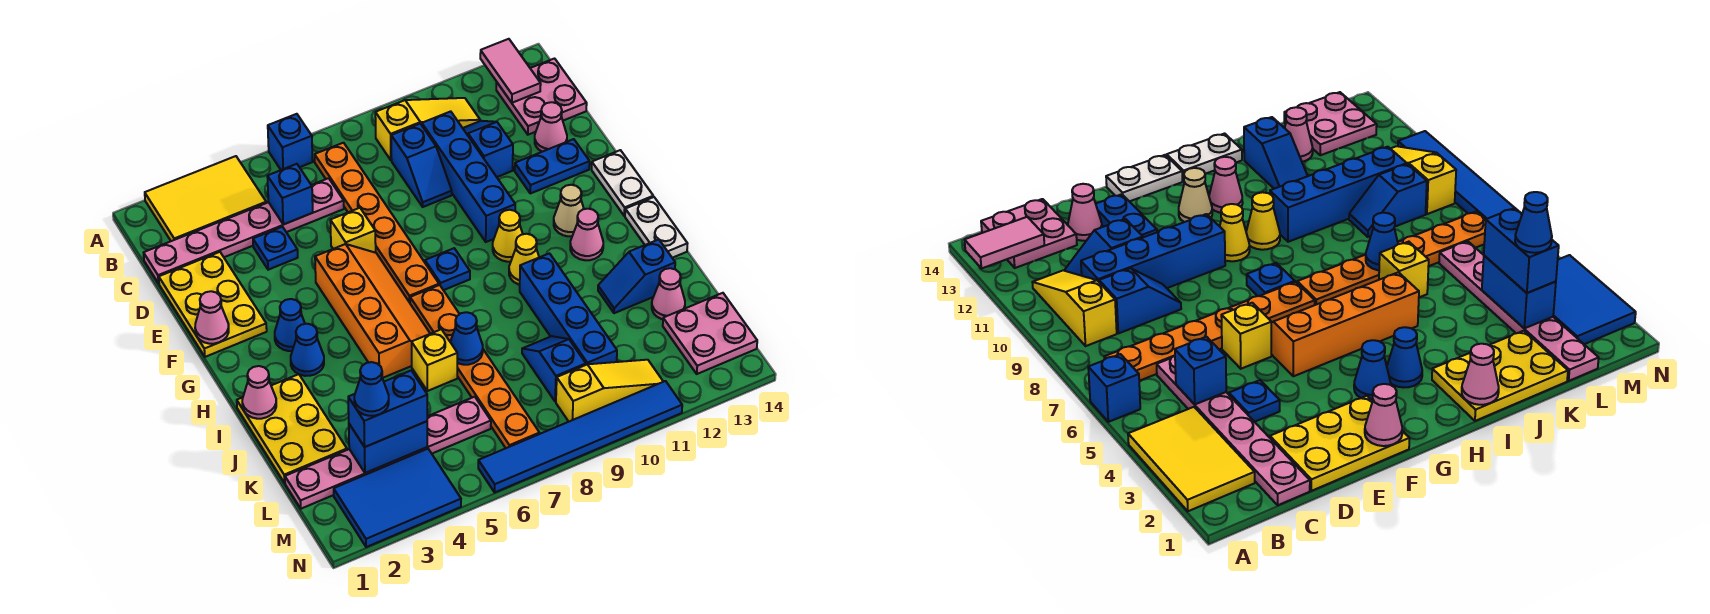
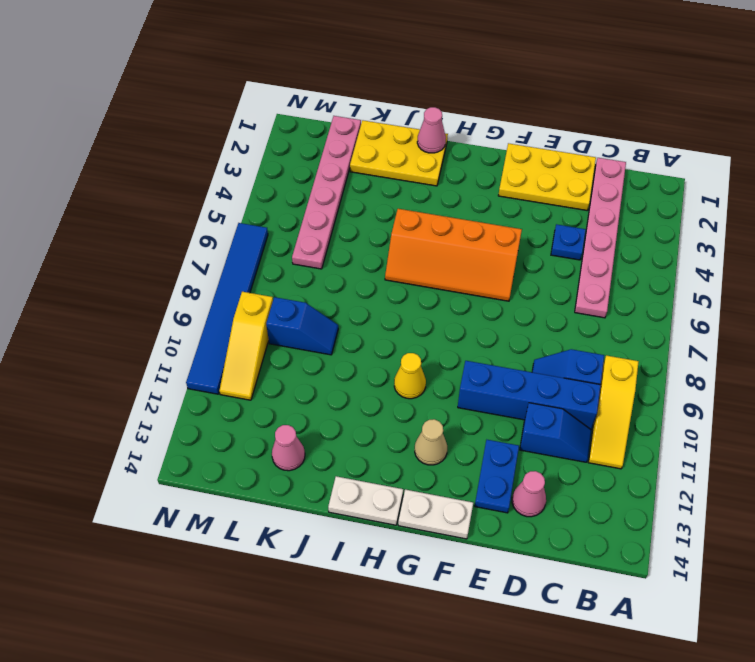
none -> yellow tile A2:B4 level 1
none -> blue brick A6 level 1
none -> orange plate B7:G7 level 1
none -> pink plate B13:C14 level 1

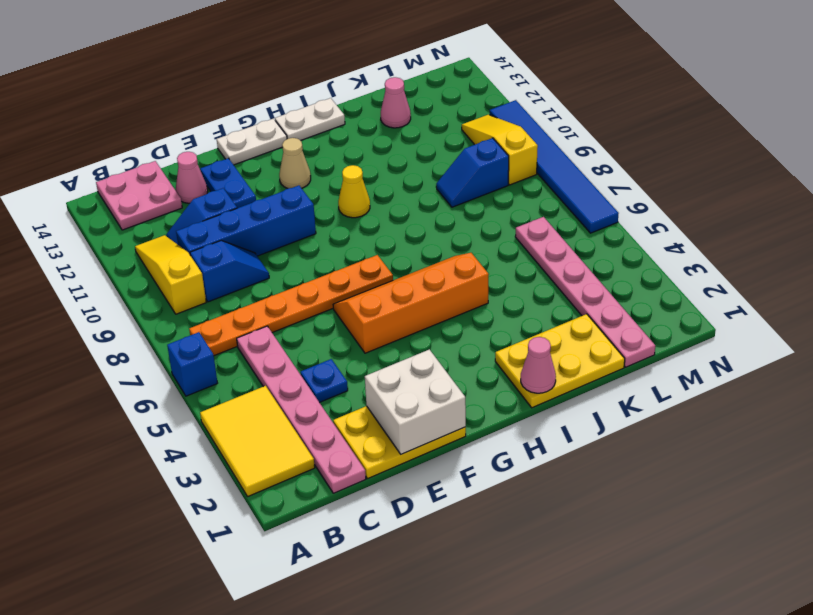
white brick E1:F2 level 2 -> pink cone F1 level 2
none -> yellow brick E6 level 1
none -> blue cone G3 level 1
none -> blue plate G8 level 1
none -> yellow cone G10 level 1

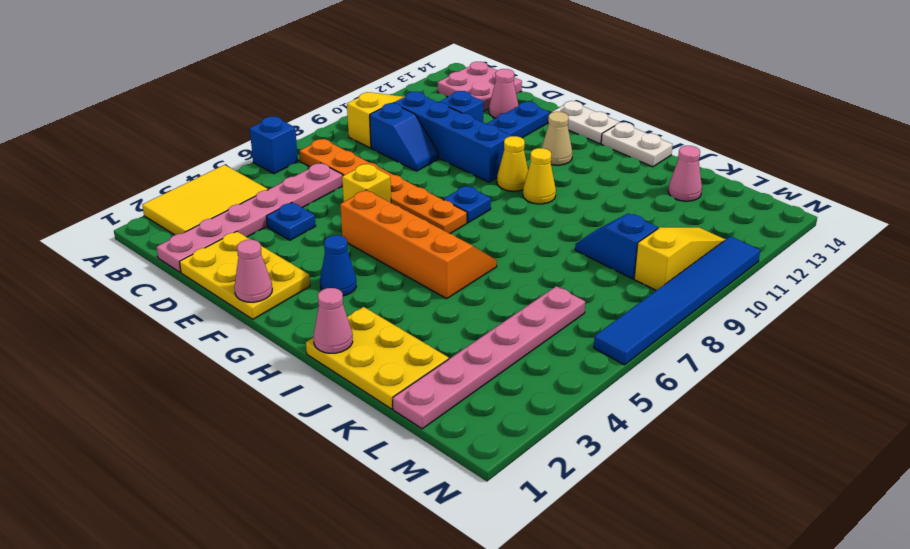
none -> blue cone H3 level 1
none -> orange plate H7:M7 level 1
none -> pink cone H12 level 1
none -> blue brick I10:L10 level 1

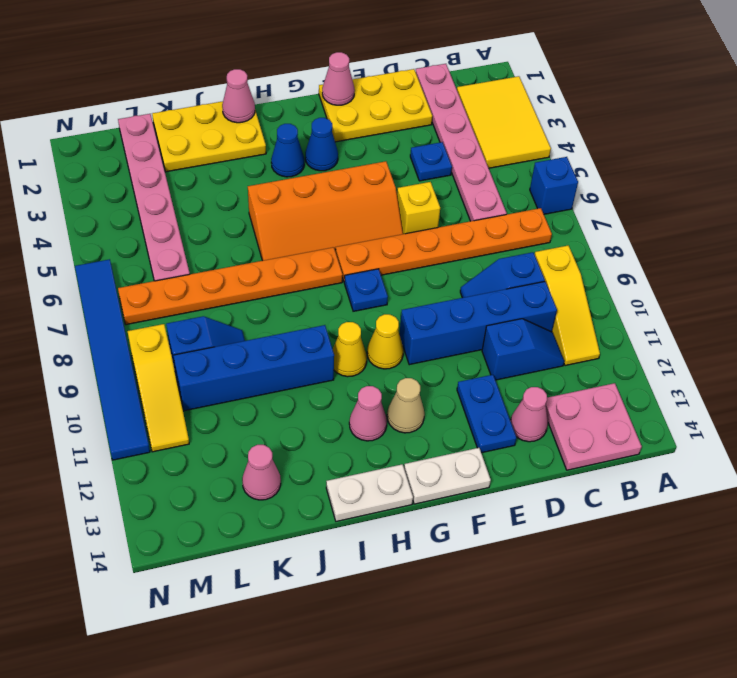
none -> yellow brick J6 level 1
none -> blue slope J12:J13 level 1 top 13
none -> pink plate L13:M14 level 1
none -> blue tile M2:N4 level 1

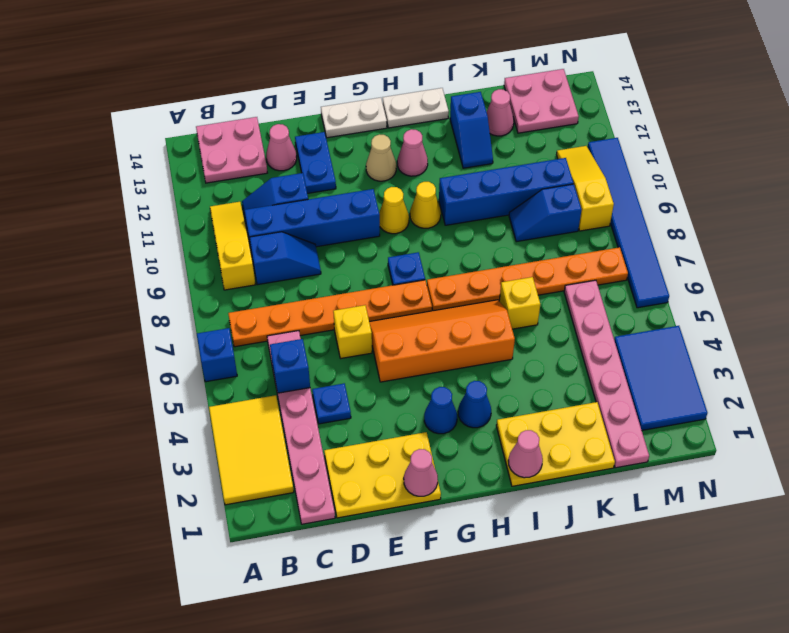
none -> pink tile A13:B13 level 2
none -> blue cone J7 level 2
none -> blue brick L3:L4 level 2
none -> blue brick L3:L4 level 3

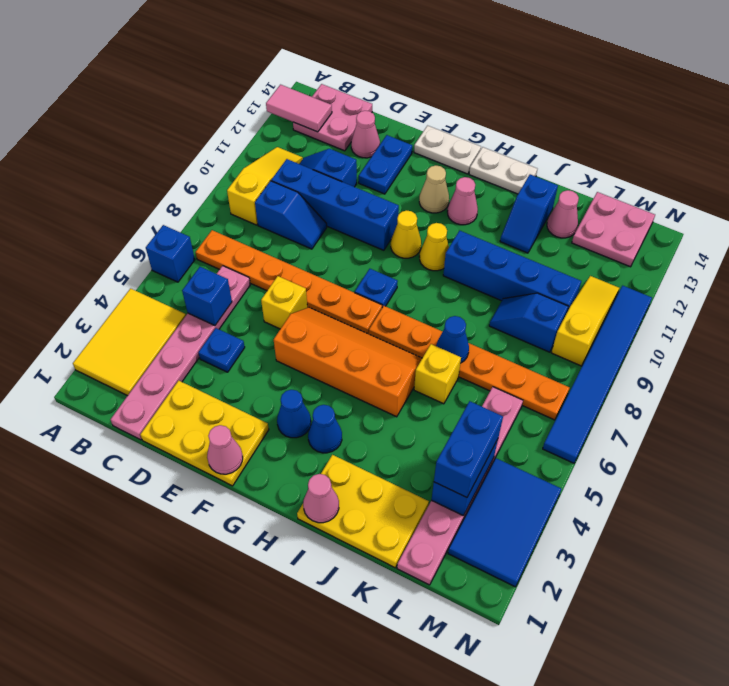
none -> blue cone L3 level 4

